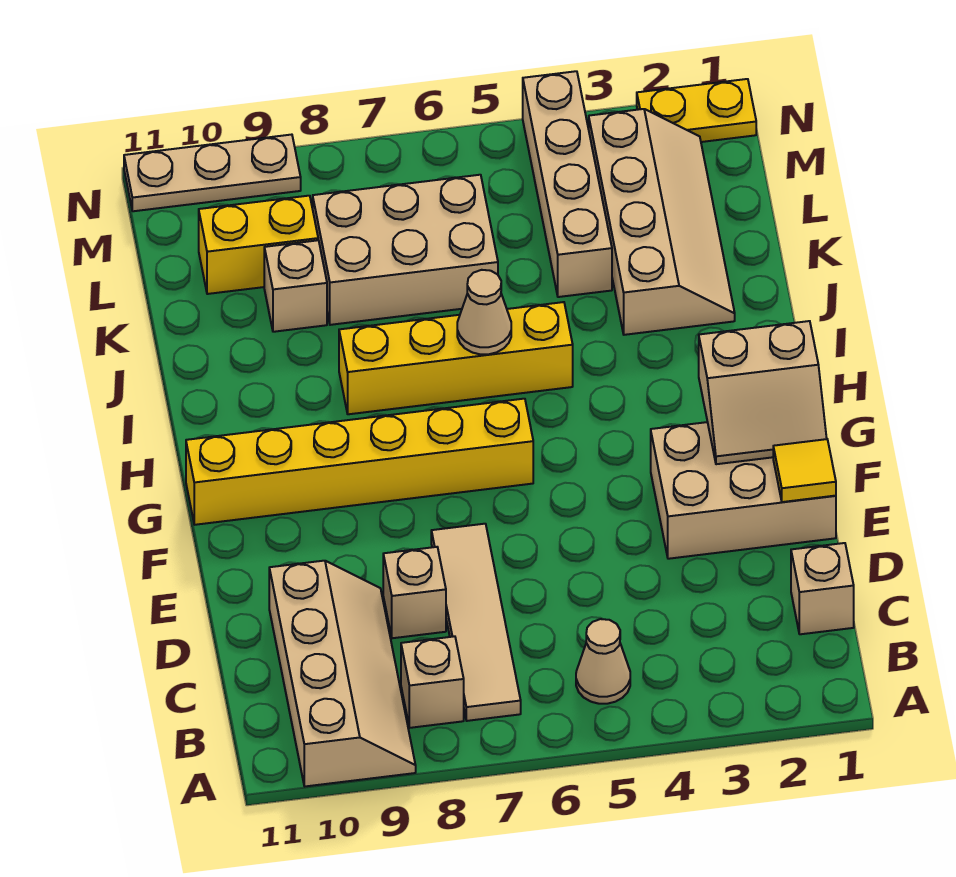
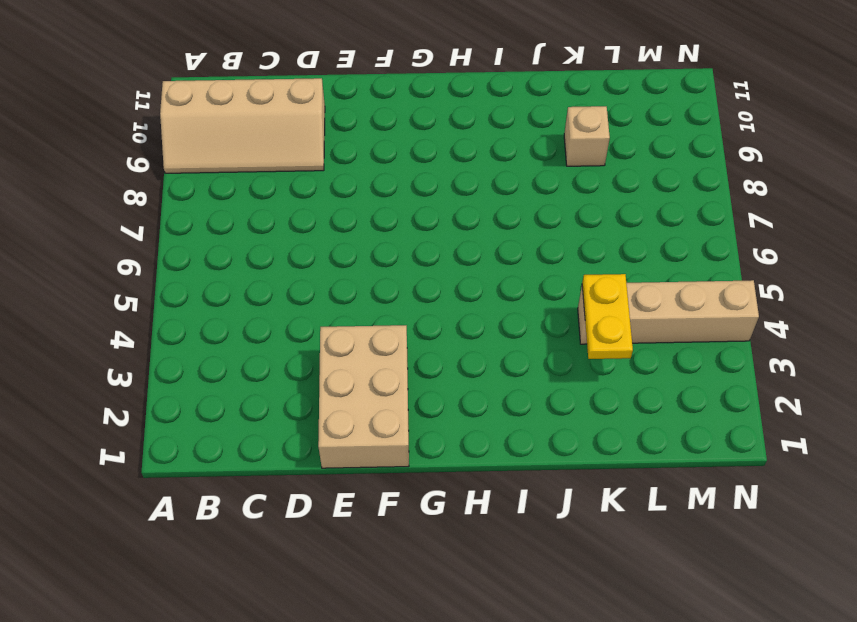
yellow plate K3:K4 level 2 -> yellow plate N1:N2 level 1
none -> tan cone B5 level 1
none -> tan tile B7:E7 level 1
none -> tan brick B8 level 1

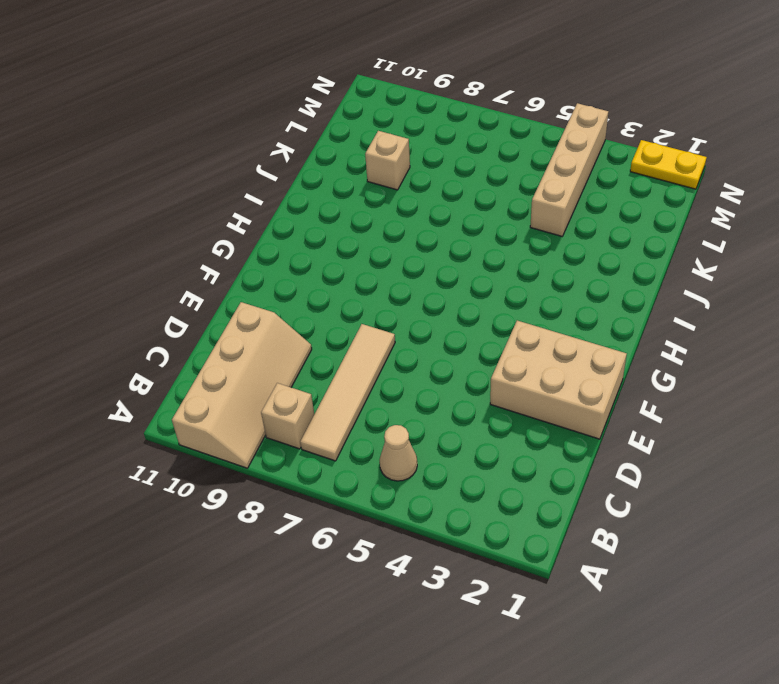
none -> tan brick C1 level 1
none -> tan brick D8 level 1
none -> yellow brick G6:G11 level 1

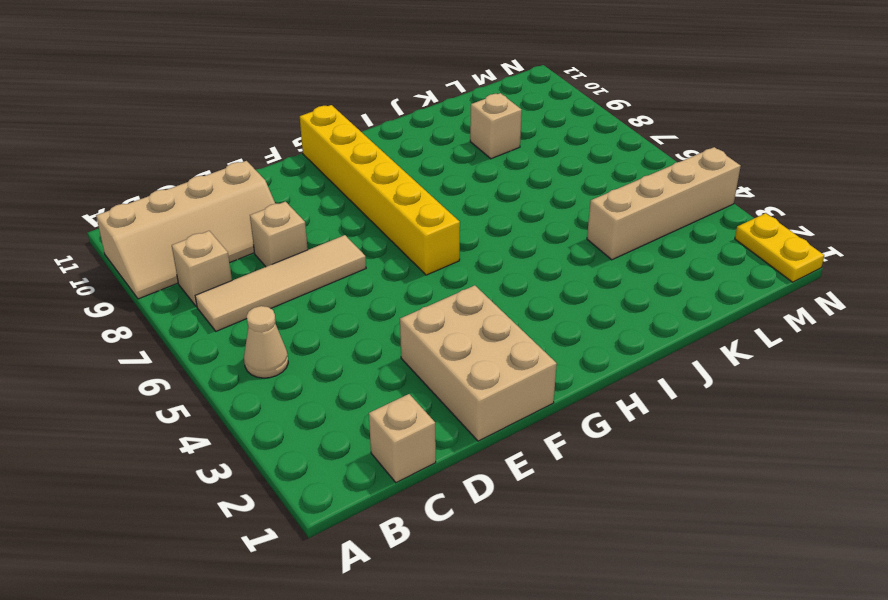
none -> yellow brick I5:I8 level 1
none -> tan slope J2:M3 level 1 top 3
none -> tan brick K6:L8 level 1

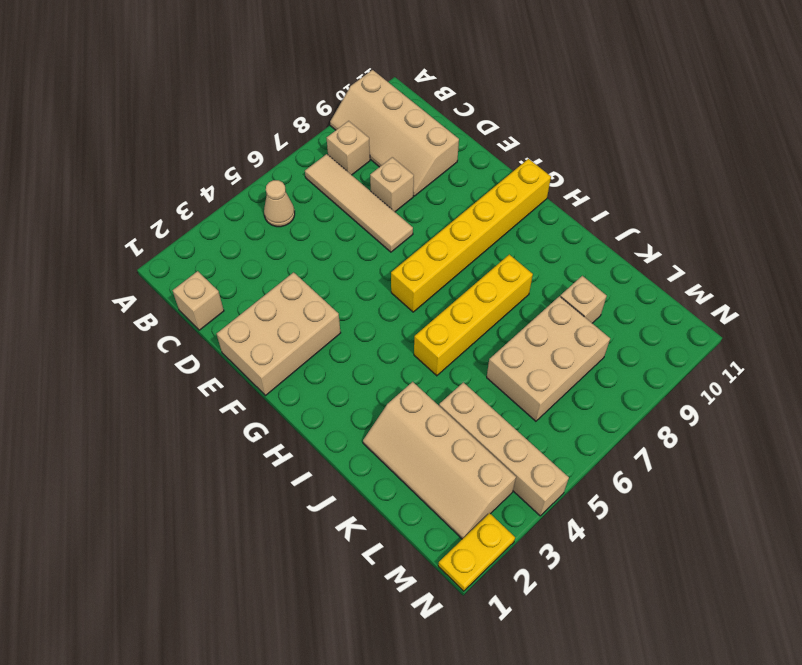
none -> yellow brick L9:L10 level 1
none -> tan plate N9:N11 level 1
none -> yellow tile E1 level 2

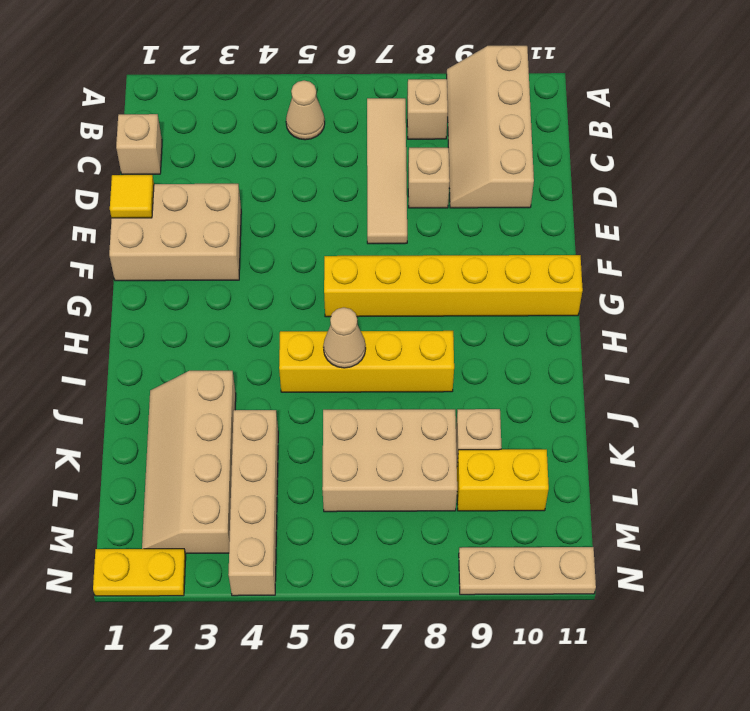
none -> tan slope F1:G2 level 2 top G

